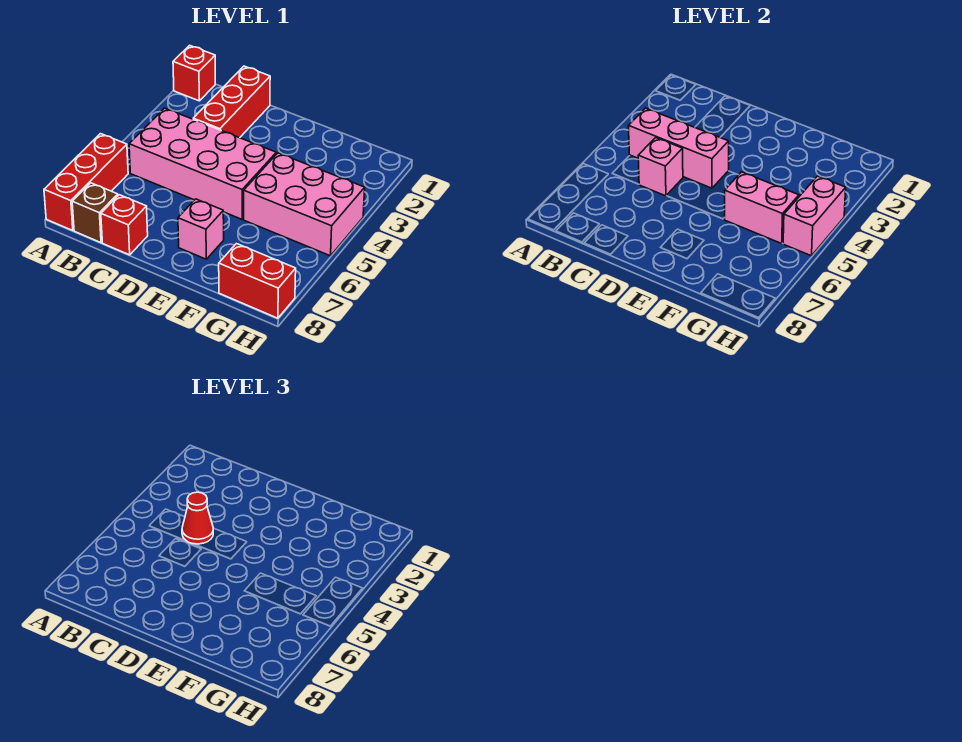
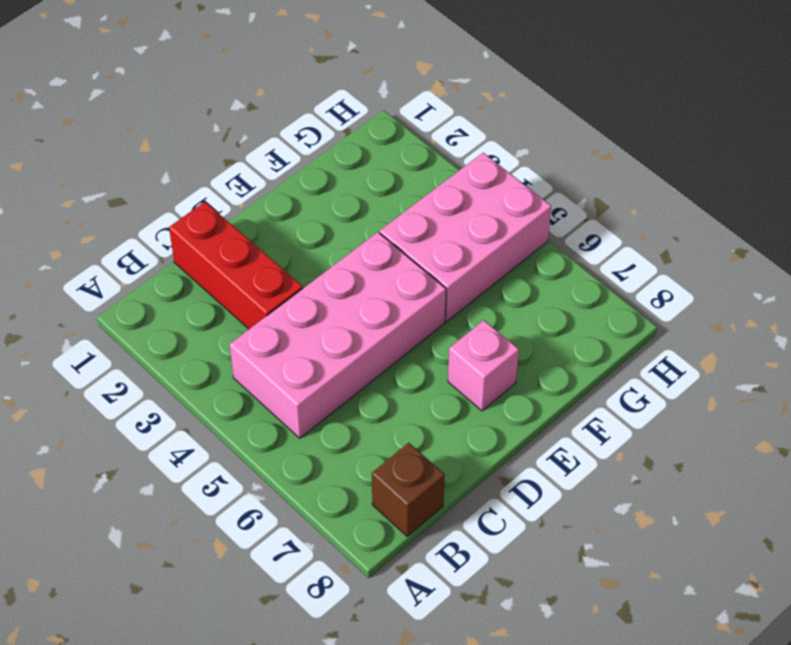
none -> red brick A1 level 1
none -> red brick A6:A8 level 1
none -> red brick C8 level 1

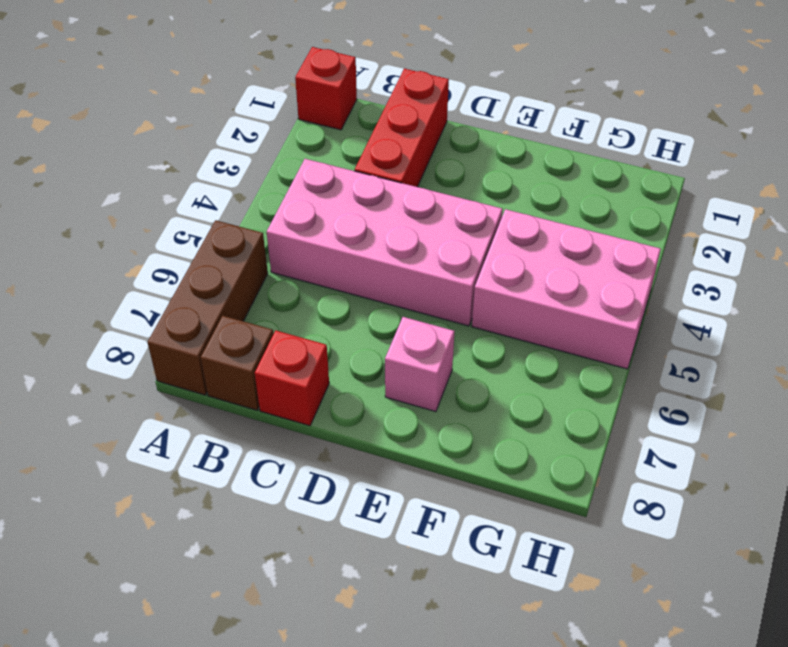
brown brick A6:A8 level 1 -> red brick A6:A8 level 1
none -> red brick G8:H8 level 1
none -> pink brick B4:D4 level 2
none -> pink brick C5 level 2

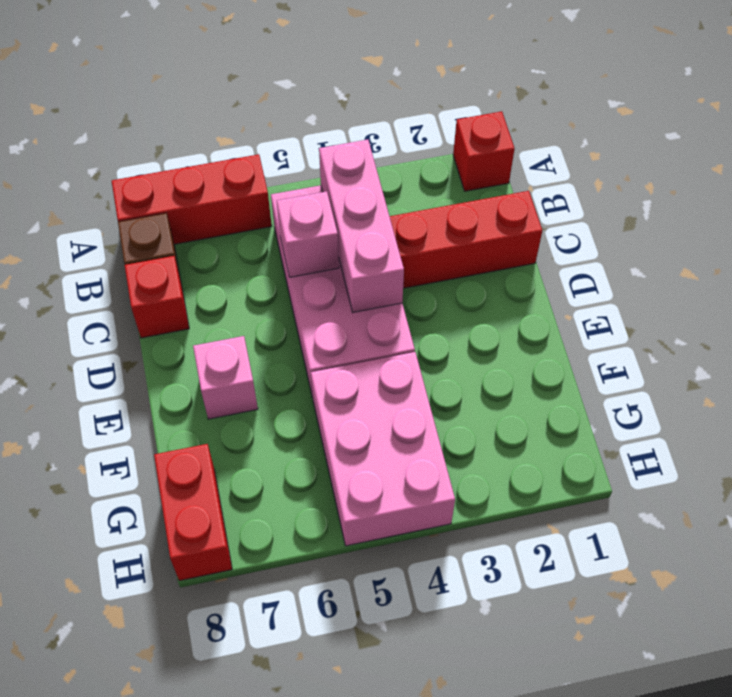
none -> pink brick F5:G5 level 2
none -> pink brick H4:H5 level 2
none -> red cone C4 level 3

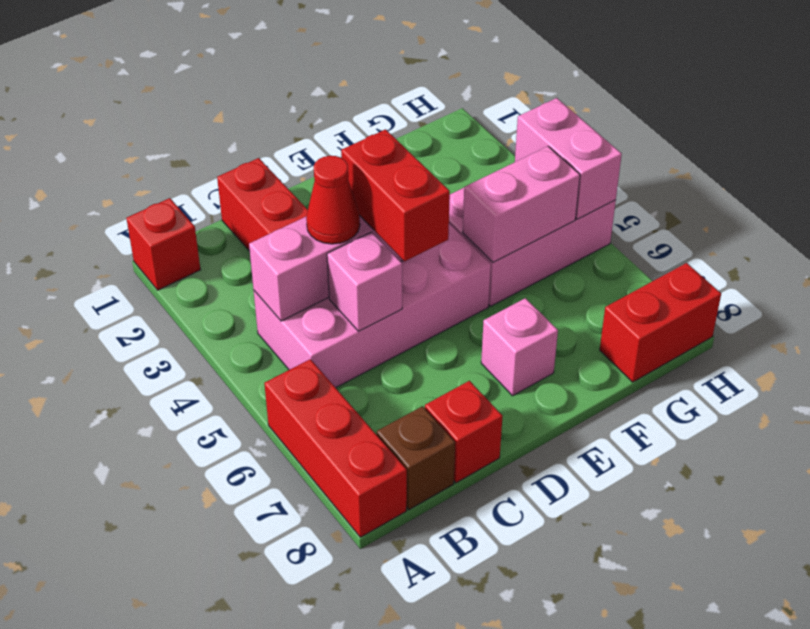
red brick D4:D5 level 3 -> none

